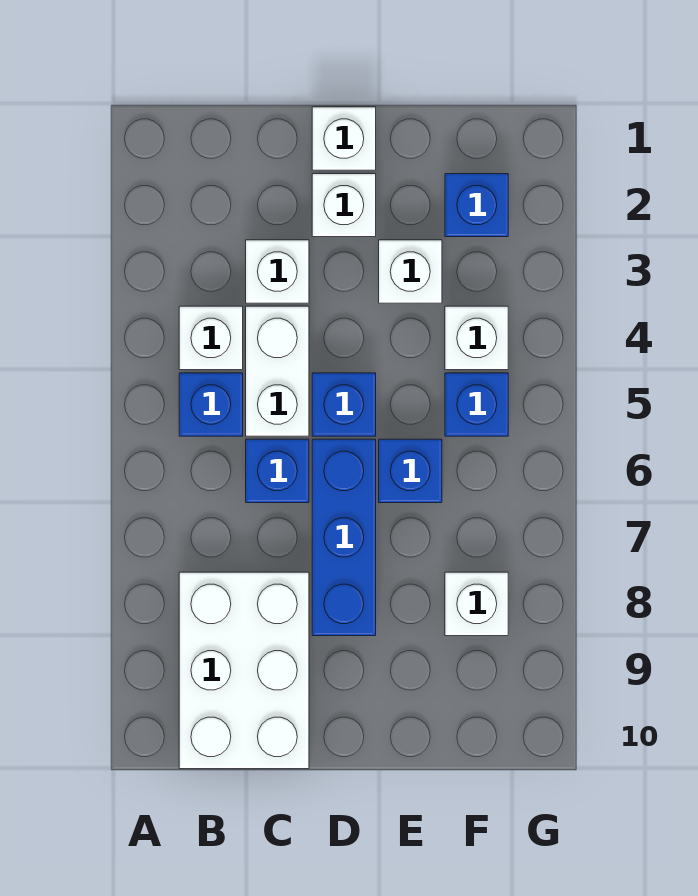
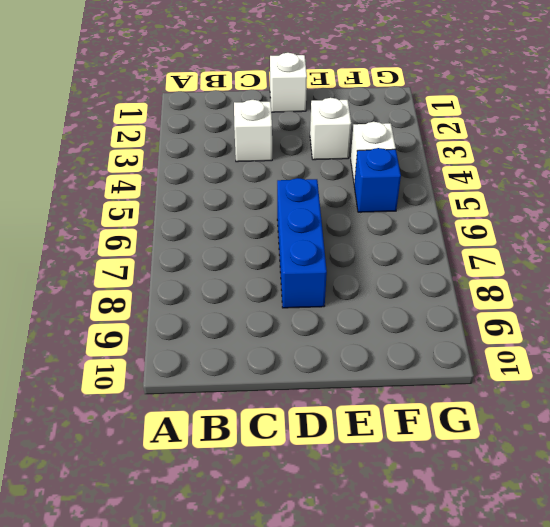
none -> white brick B4 level 1
none -> blue brick B5 level 1
none -> white brick B8:C10 level 1

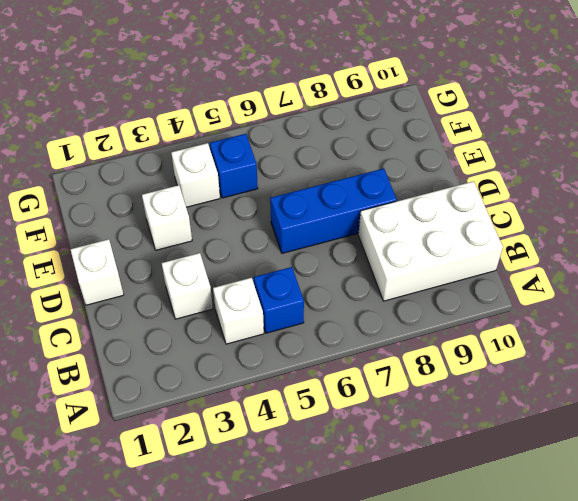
none -> white brick C4:C5 level 1
none -> blue brick C6 level 1
none -> white brick D2 level 1

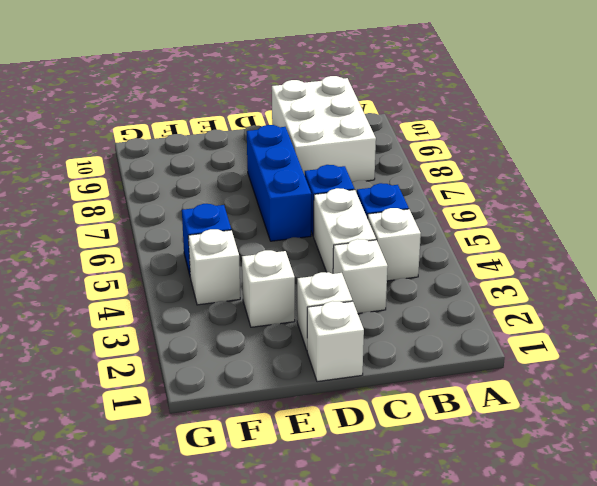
none -> blue brick D5 level 1
none -> blue brick E6 level 1
none -> blue brick F2 level 1

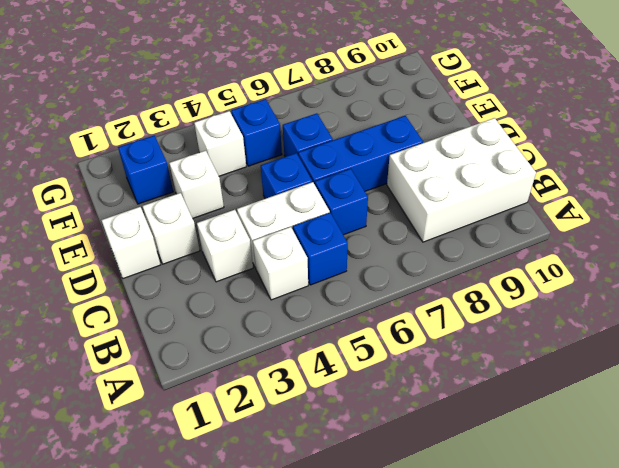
none -> white brick F8 level 1

